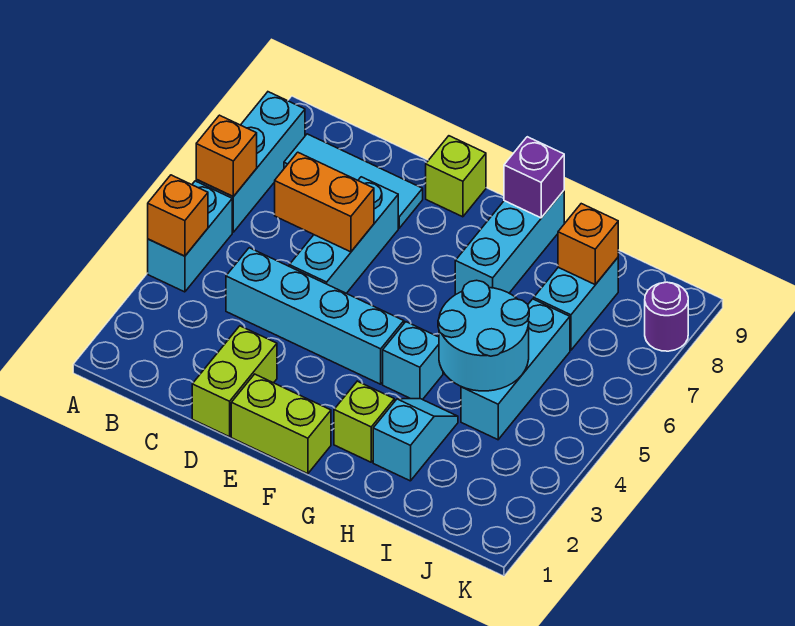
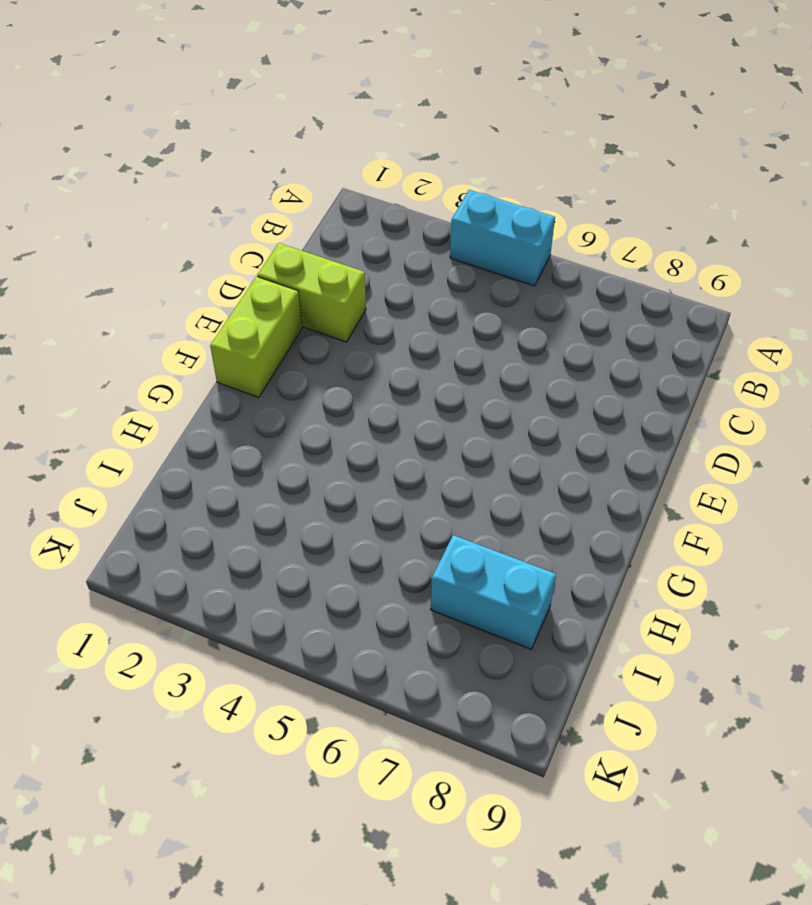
none -> cyan brick A6:A8 level 1
none -> cyan tile B8:D8 level 1
none -> cyan brick C4:F4 level 1

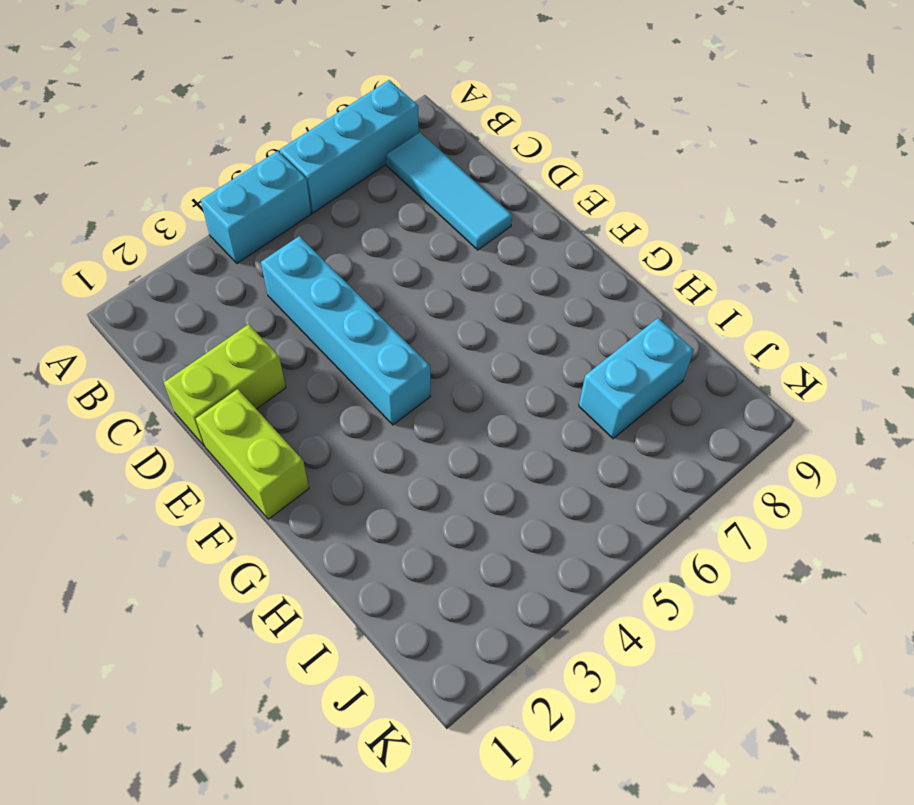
none -> cyan brick D5:D7 level 1
none -> lime brick E9 level 1
none -> lime brick G2 level 1

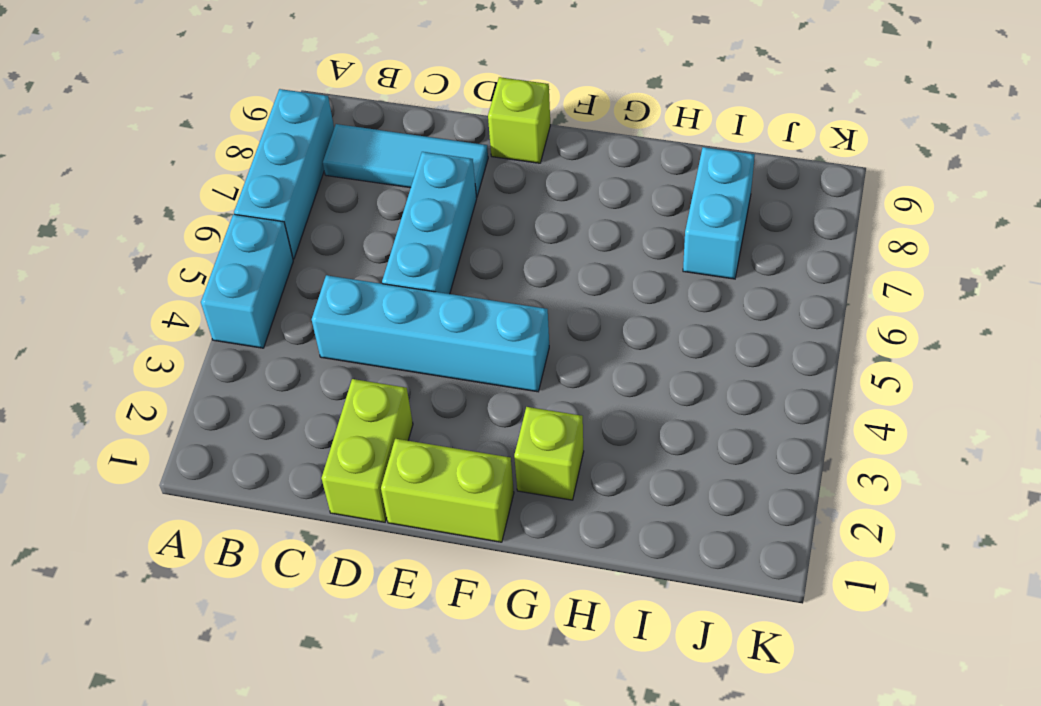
none -> cyan brick G4 level 1
none -> cyan brick G7:G9 level 1
none -> cyan slope H2:H3 level 1 top 2

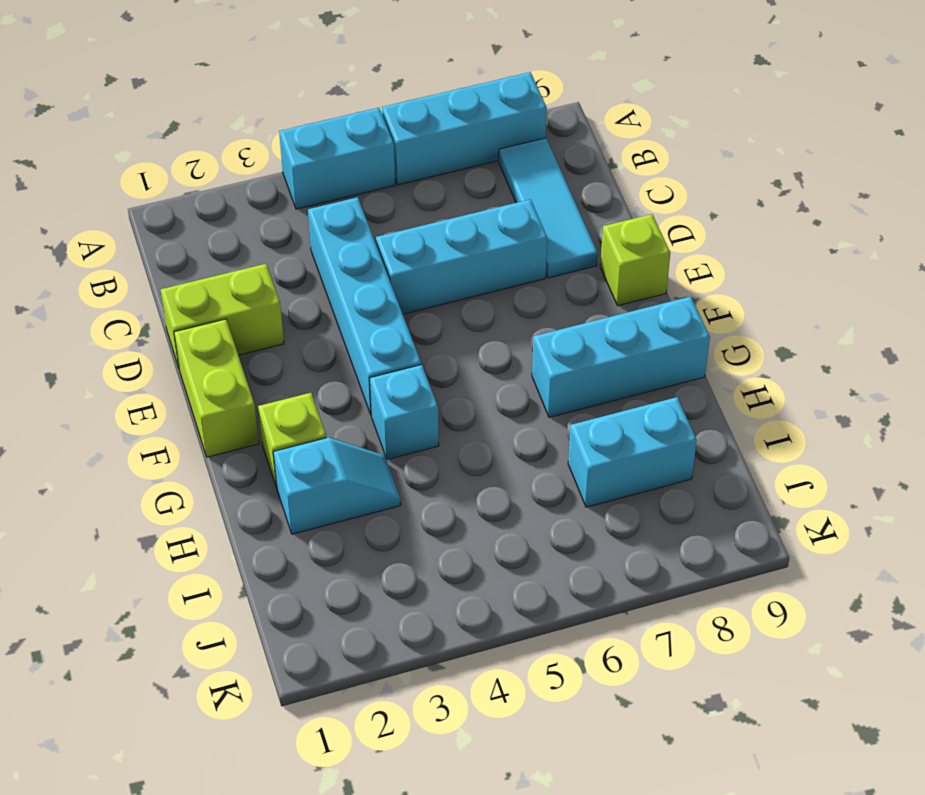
none -> cyan brick I4:I6 level 1
none -> purple round brick K8 level 1
none -> orange brick A4 level 2

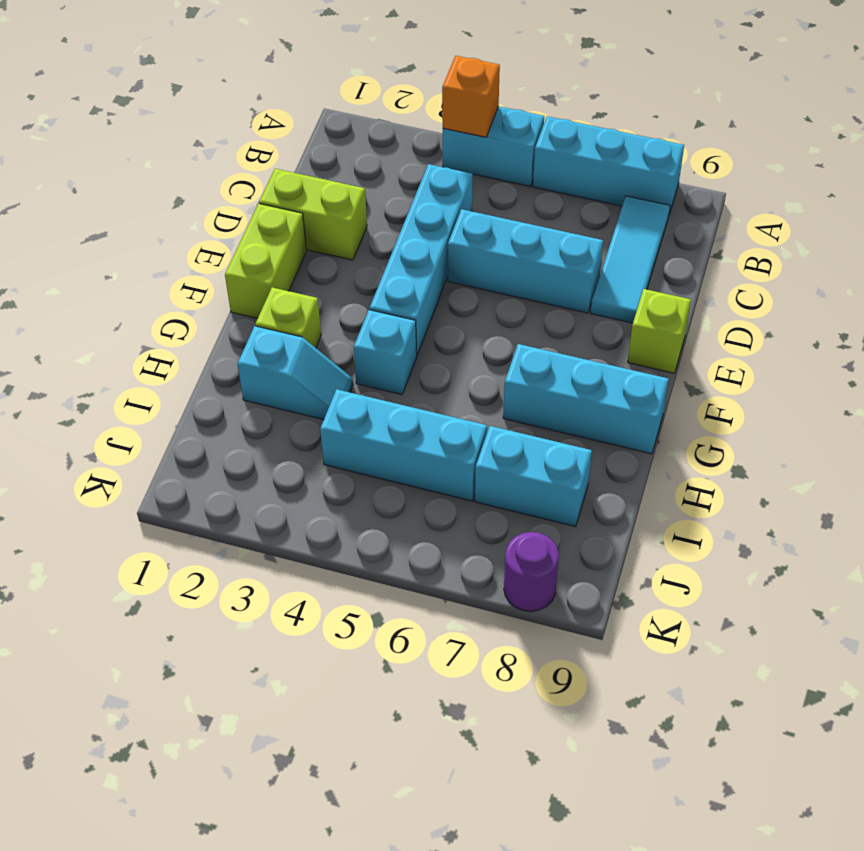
none -> orange brick A6 level 2
none -> orange brick C6:D6 level 2
none -> purple brick G9 level 2

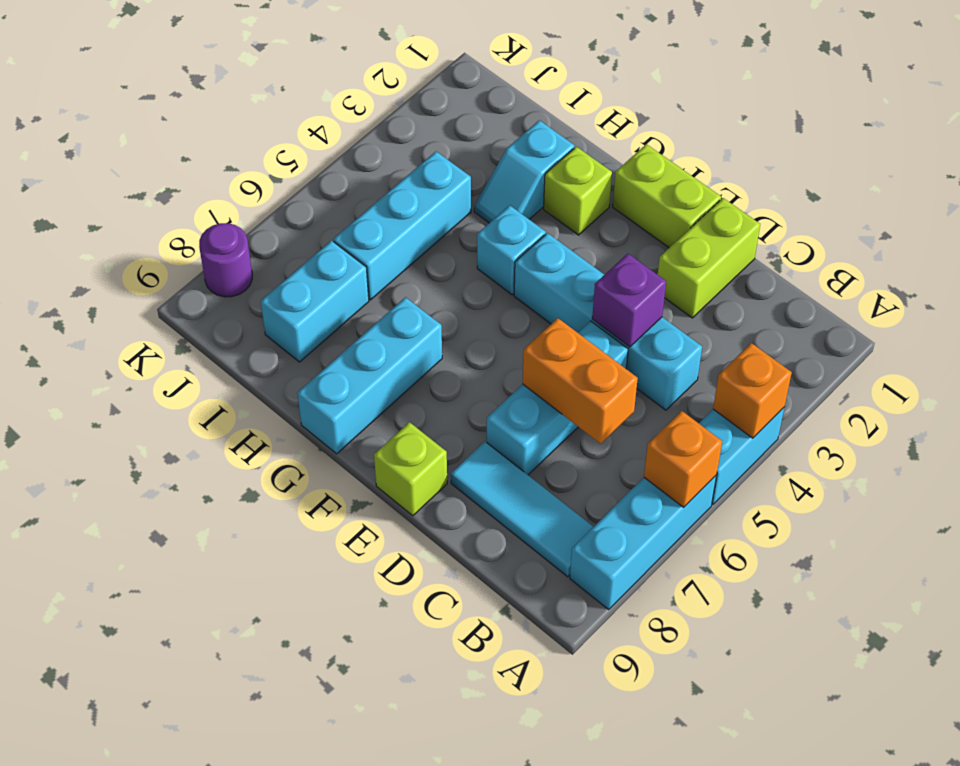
purple brick D4 level 2 -> purple brick G9 level 2
none -> cyan round brick H4:I5 level 2
none -> orange brick I8 level 2

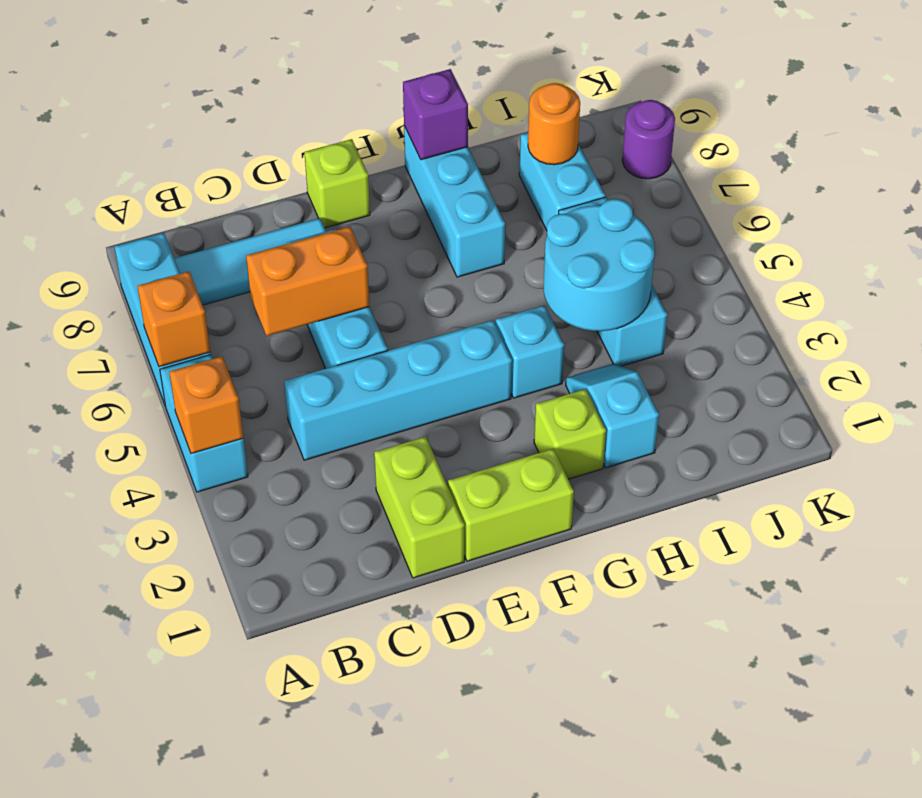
orange round brick I8 level 2 -> orange brick I8 level 2

